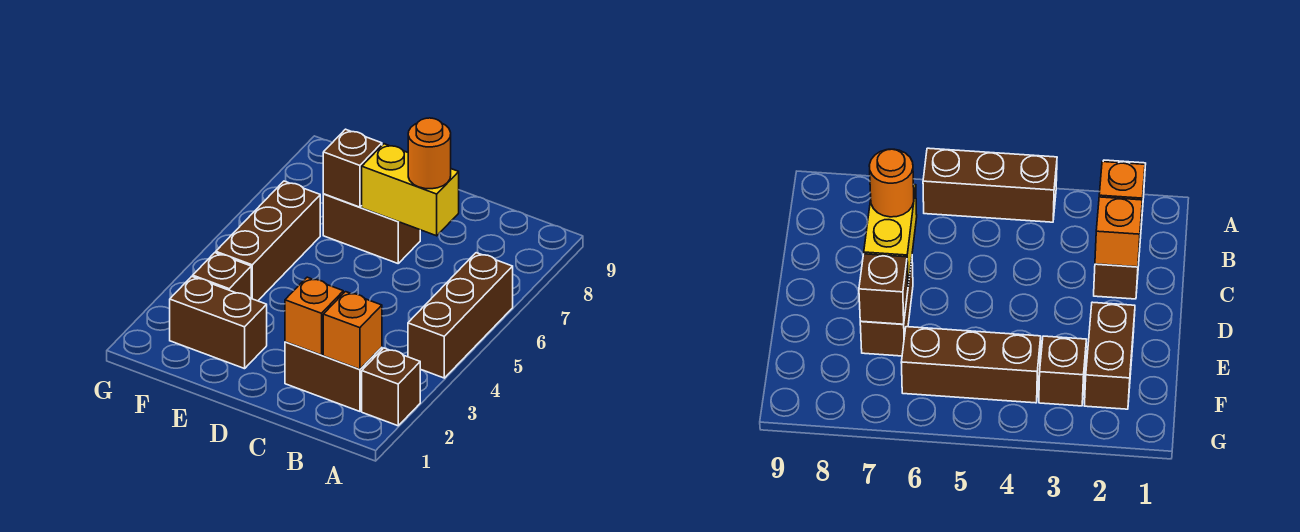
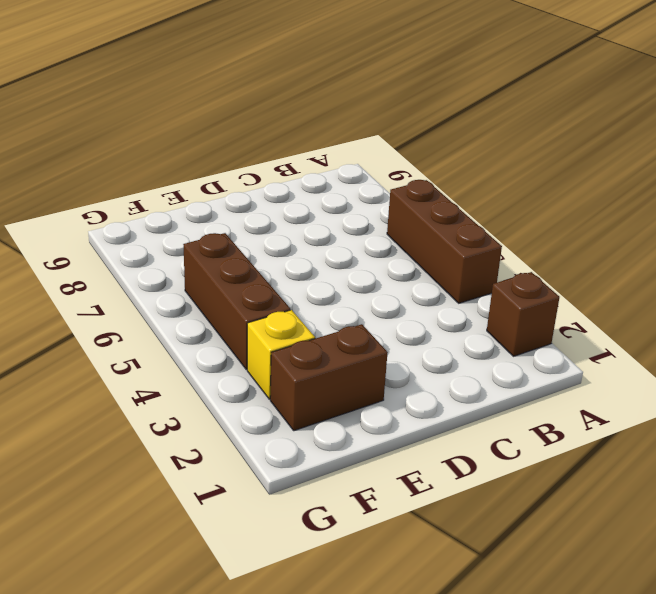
yellow brick F3 level 1 -> brown brick F3 level 1
none -> brown brick B2:C2 level 1
none -> brown brick D7:E7 level 1
none -> orange brick B2 level 2

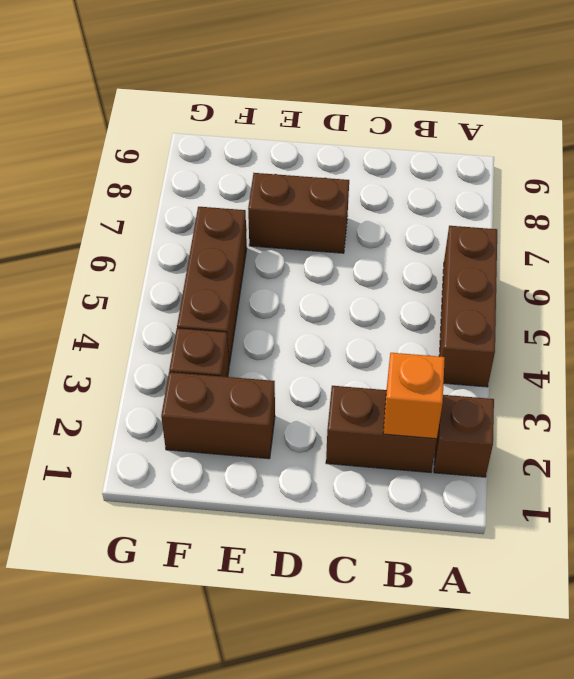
none -> orange brick C2 level 2
none -> yellow brick C7:D7 level 2
none -> brown brick E7 level 2

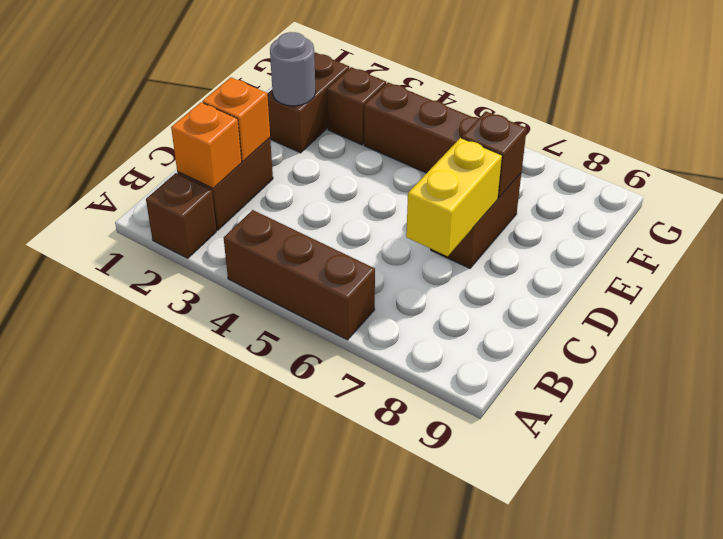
grey round brick E2 level 2 -> none
none -> orange round brick C7 level 3

